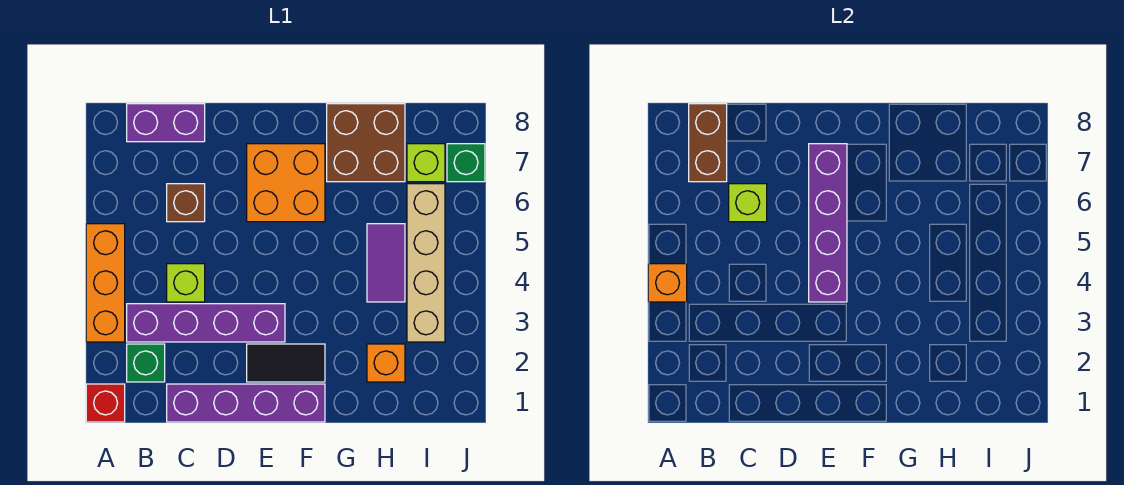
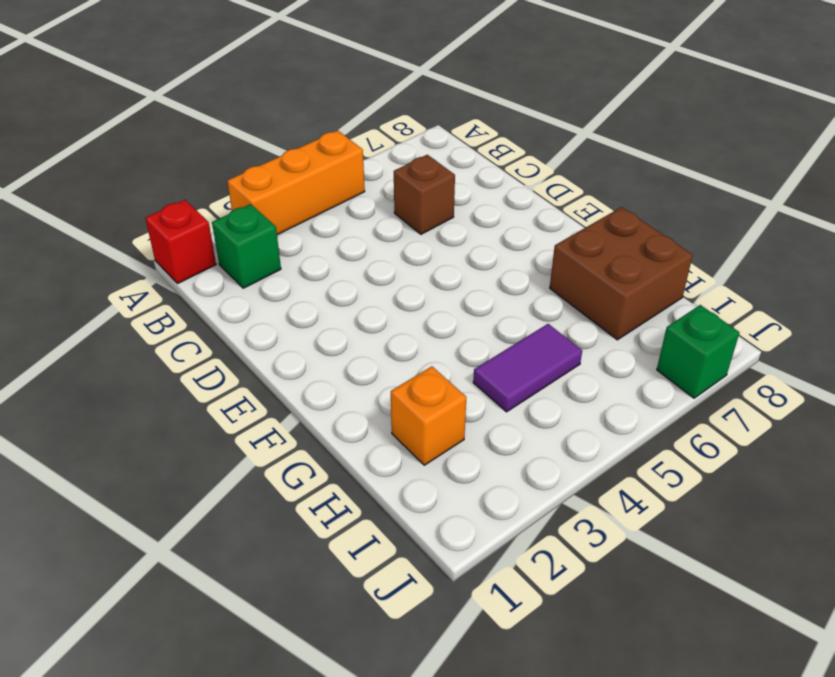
none -> purple brick B3:E3 level 1
none -> purple brick B8:C8 level 1
none -> purple brick C1:F1 level 1

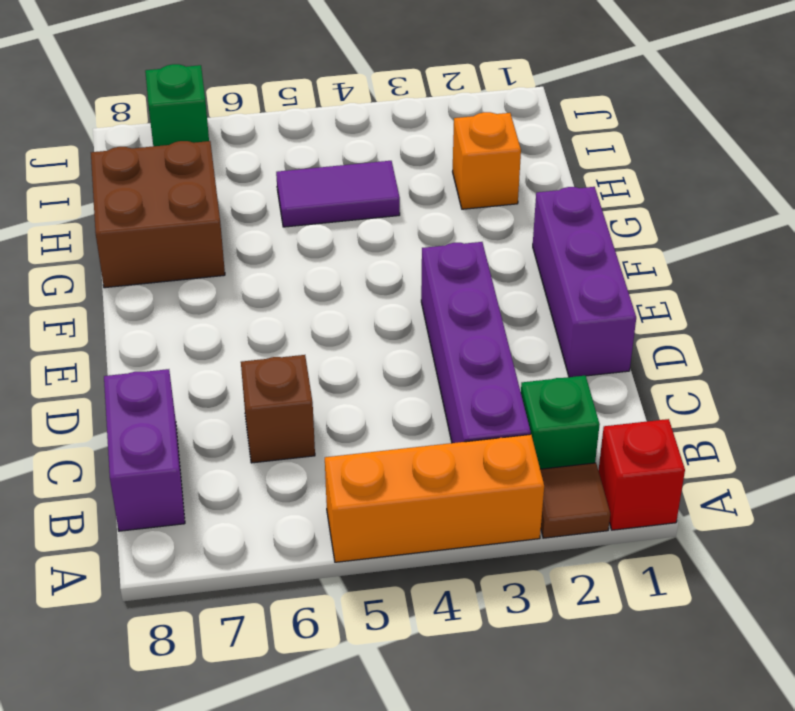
brown tile A2 level 1 -> none
purple brick D1:F1 level 1 -> purple brick C1:F1 level 1
none -> lime brick C4 level 1
none -> black tile E2:F2 level 1
none -> orange brick E6:F7 level 1

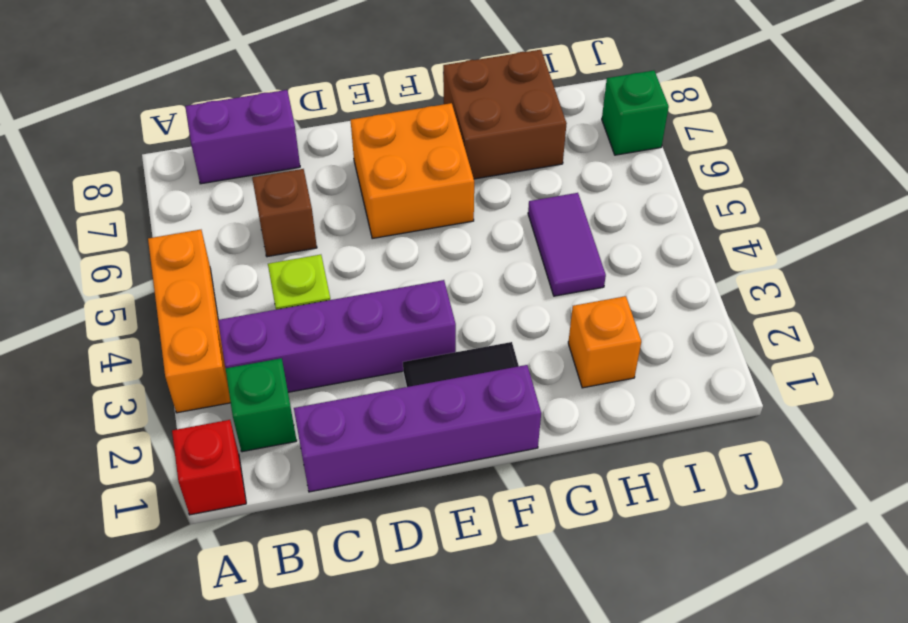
none -> tan brick I3:I6 level 1
none -> lime brick I7 level 1
none -> orange brick A4 level 2

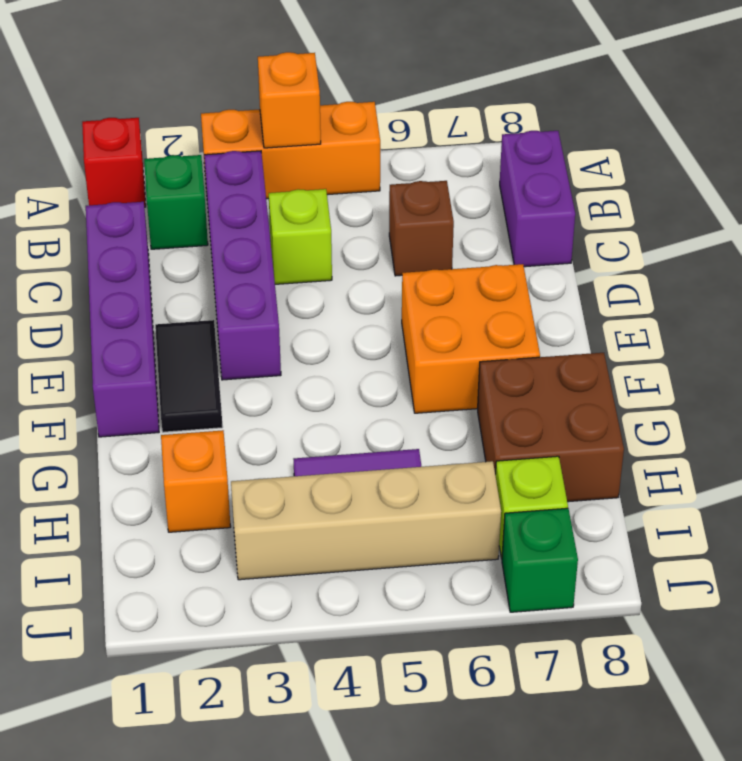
none -> brown brick B7:B8 level 2
none -> lime brick C6 level 2
none -> purple brick E4:E7 level 2

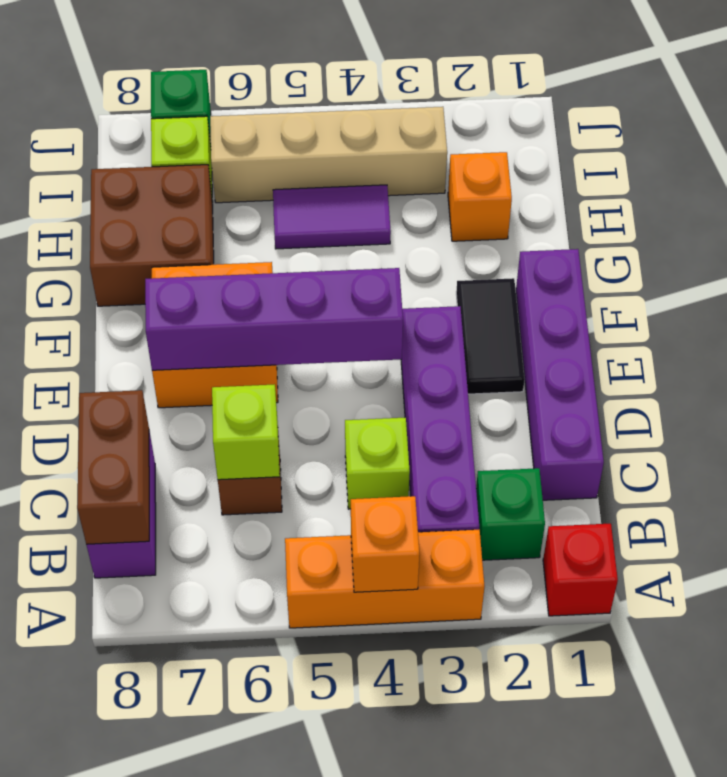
brown brick B8:C8 level 2 -> brown brick B7:B8 level 2

